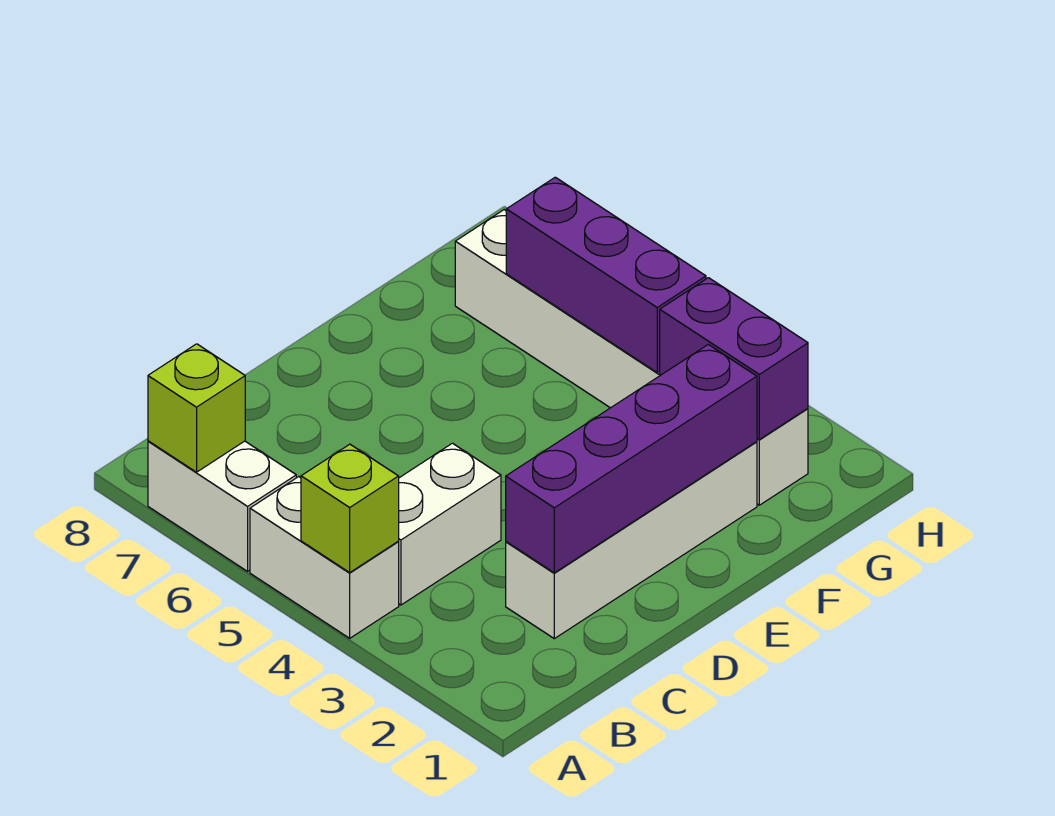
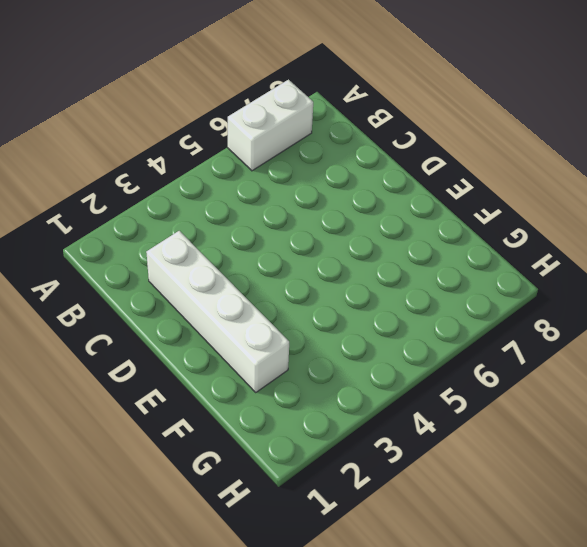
none -> white brick A4:A5 level 1
none -> white brick B4:C4 level 1

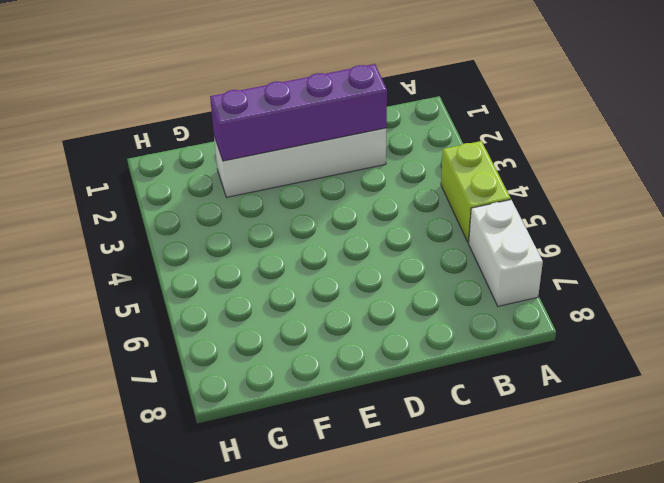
lime brick A4:A5 level 1 -> white brick A4:A5 level 1
none -> white brick B4:C4 level 1
none -> white brick G2:G7 level 1

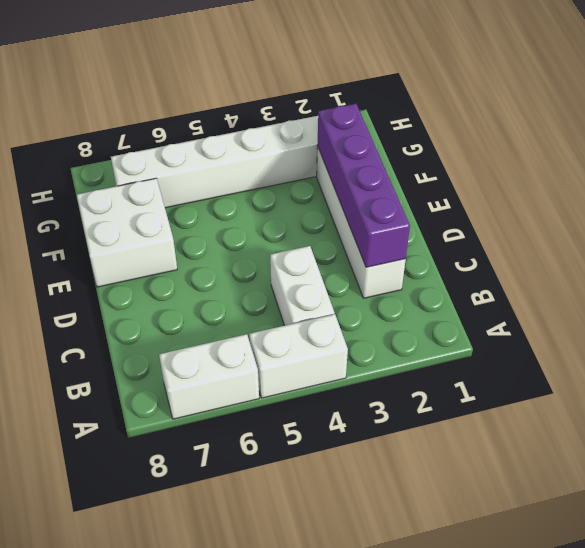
white brick E7:F8 level 1 -> none
none -> lime brick A4 level 2
none -> lime brick A7 level 2

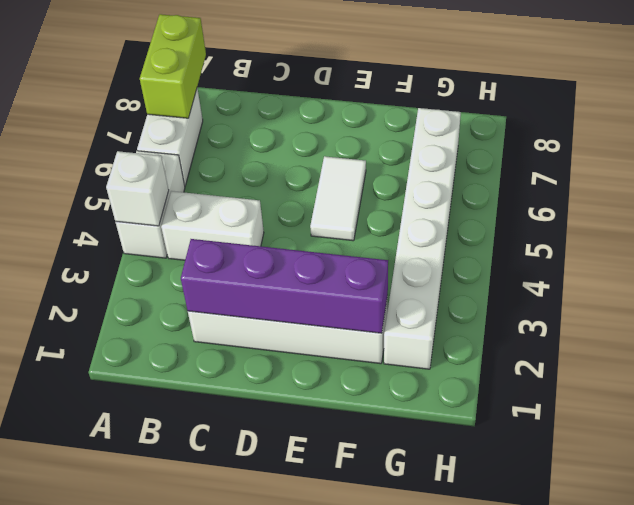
white brick A4 level 2 -> lime brick A4 level 2
lime brick A7:A8 level 2 -> lime brick A7 level 2
white tile E5:E6 level 1 -> none
none -> purple brick G2:G3 level 2
none -> purple brick G4:G6 level 2

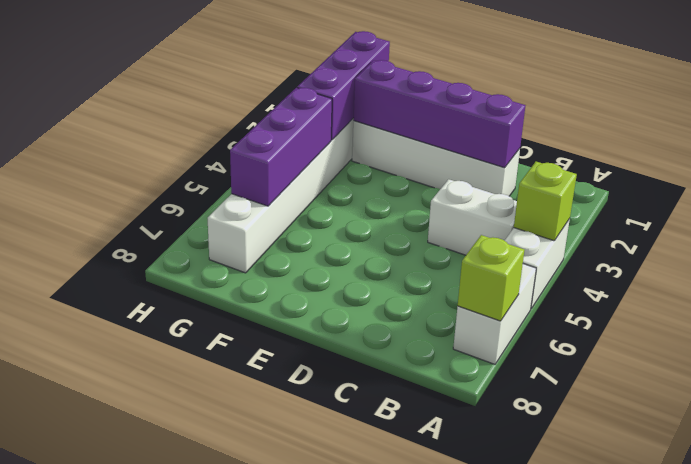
purple brick G1:G3 level 2 -> purple brick G2:G3 level 2

